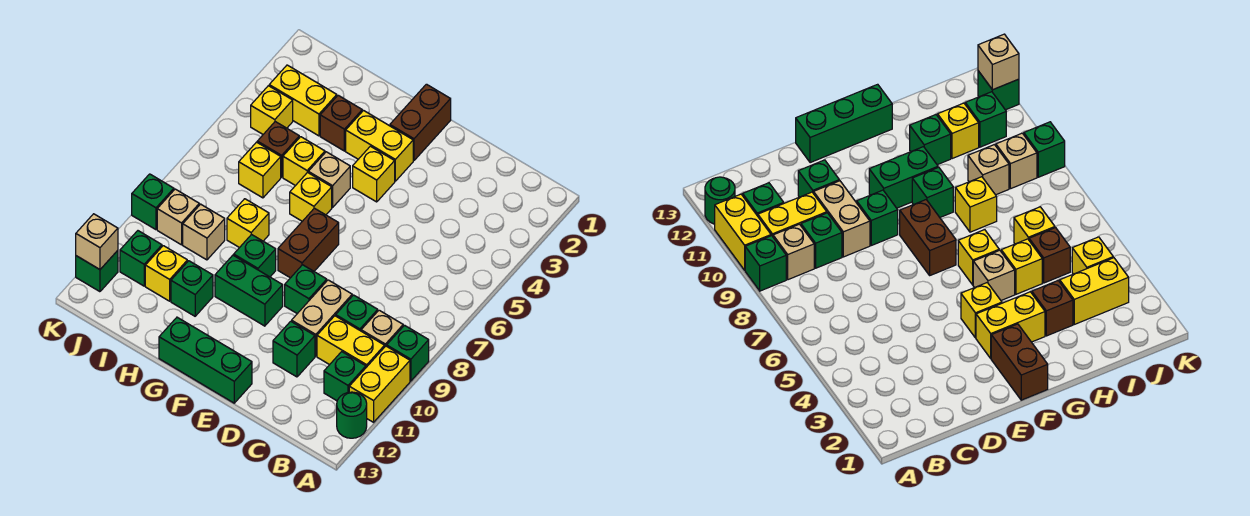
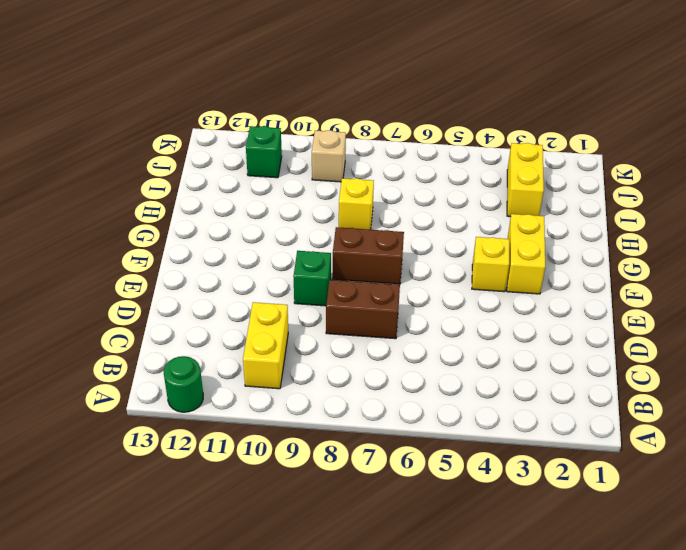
brown brick D7:D8 level 1 -> brown brick F1:F2 level 1
none -> green brick A9 level 1
none -> yellow brick A10:A11 level 1
none -> tan brick B9 level 1
none -> green brick B11 level 1

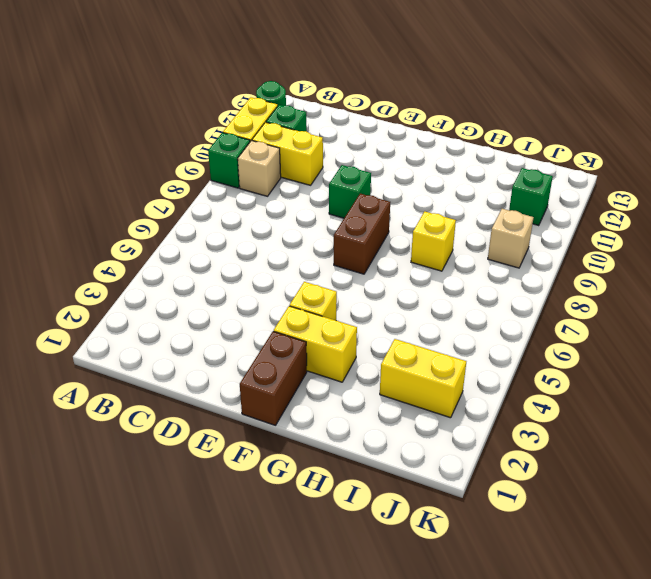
none -> green brick C9 level 1
none -> tan brick D9:D10 level 1
none -> green brick D11 level 1
none -> green brick E13:G13 level 1

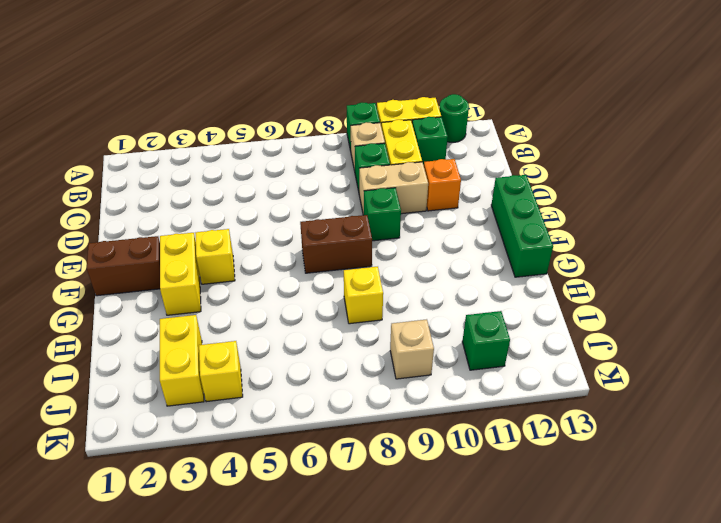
orange brick D11 level 1 -> green brick D11 level 1
none -> green brick F10:G10 level 1
none -> tan brick G5 level 1
none -> yellow brick G6 level 1
none -> green brick G9 level 1

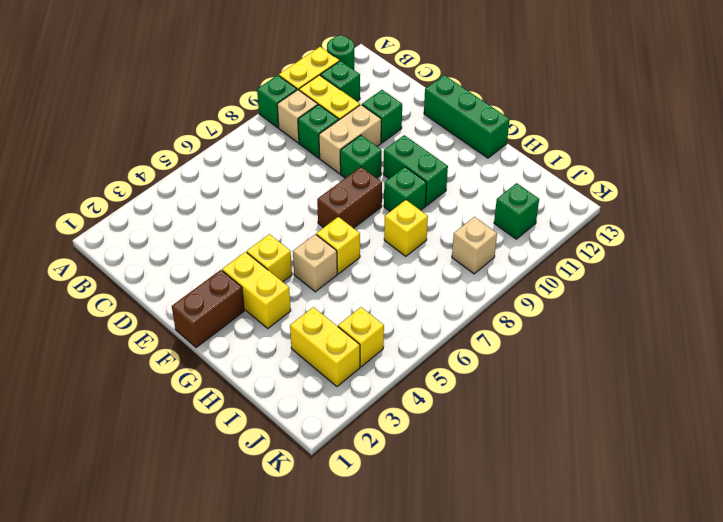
none -> brown brick H3 level 1
none -> yellow brick H5 level 1
none -> green brick H11 level 1
none -> brown brick I5 level 1

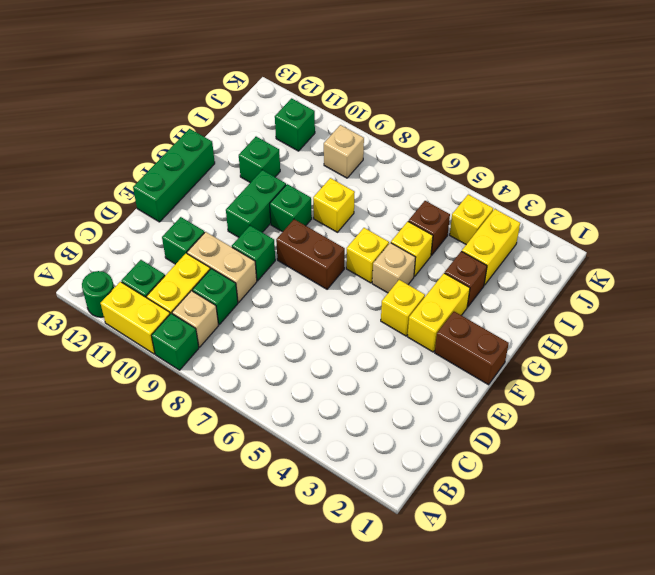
none -> yellow brick I6 level 1
none -> tan brick I9 level 1
none -> yellow brick I11 level 1
none -> green brick K9 level 1

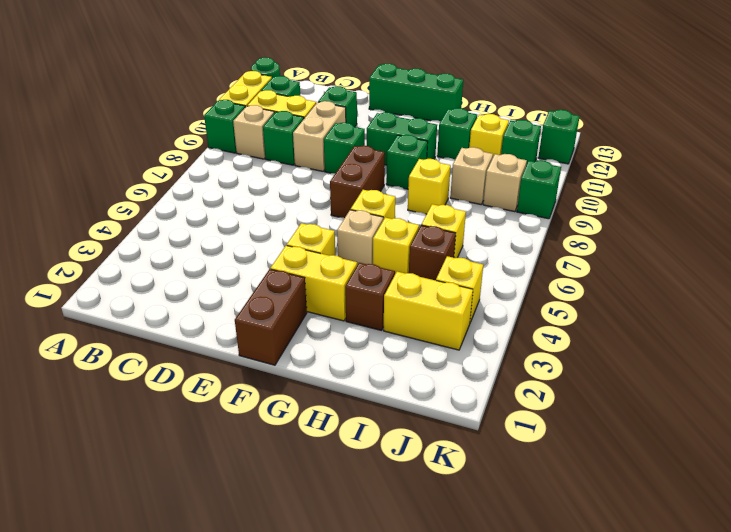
none -> tan brick K12 level 2

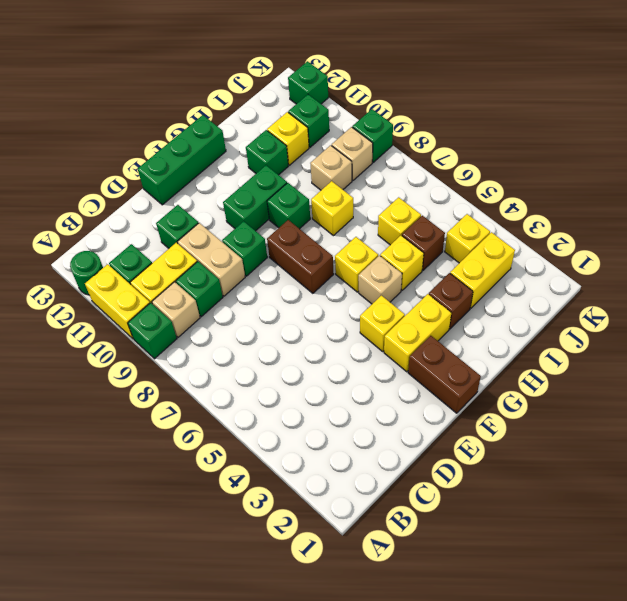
none -> tan brick K12 level 2

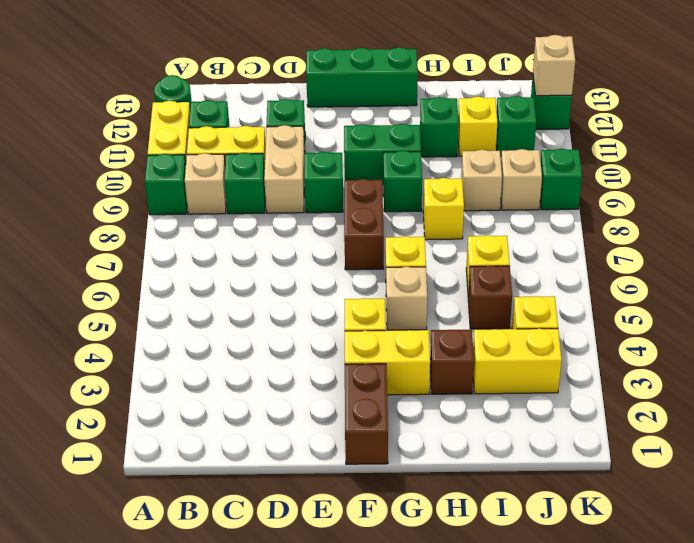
none -> yellow brick H5 level 1

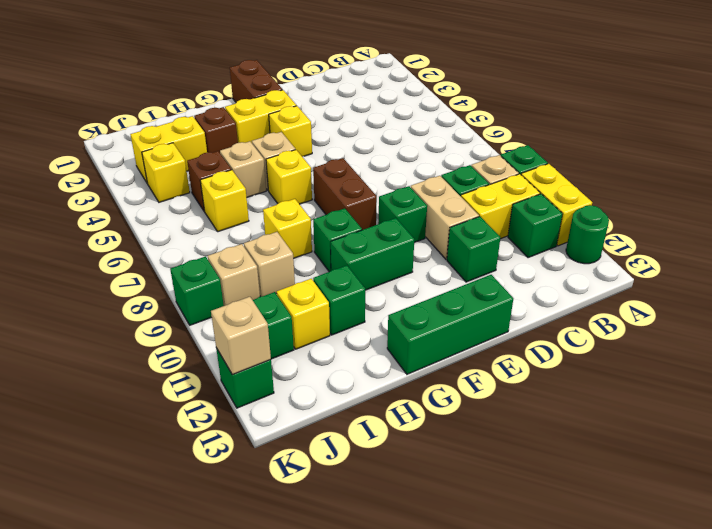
tan brick H5 level 1 -> yellow brick H5 level 1

